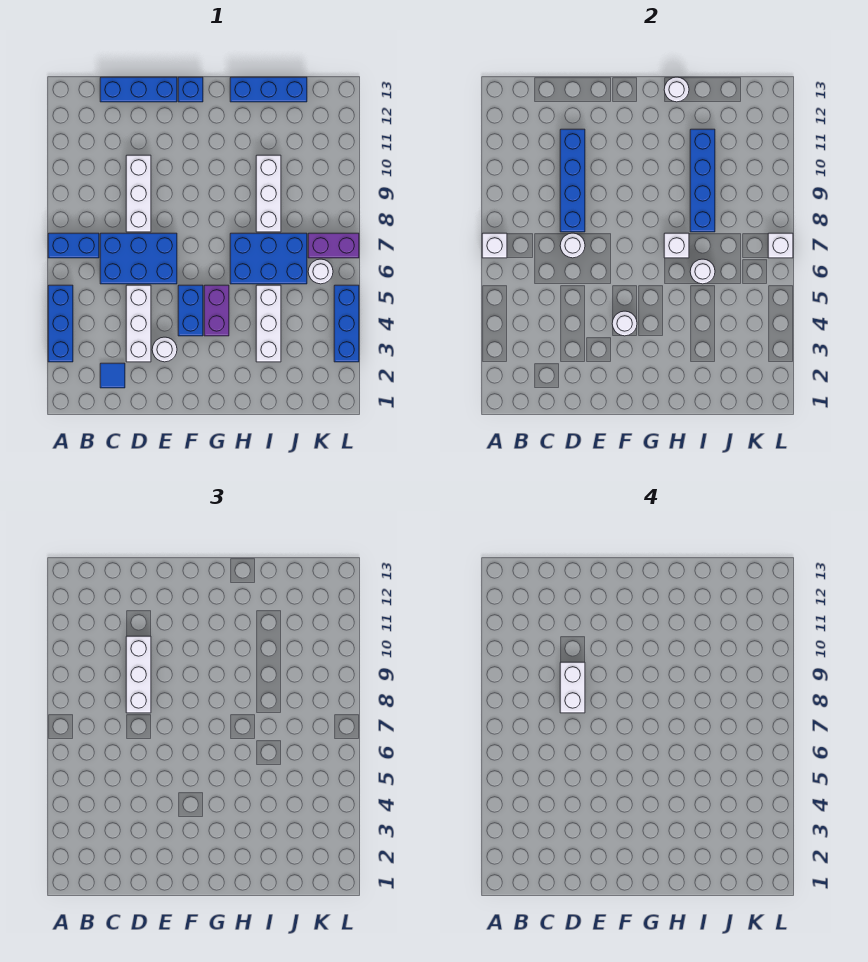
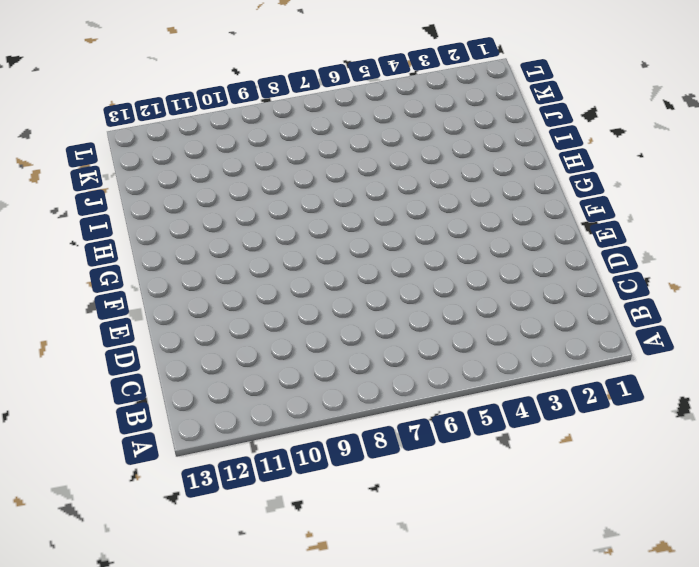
none -> blue brick A3:A5 level 1
none -> blue brick A7:B7 level 1
none -> blue tile C2 level 1

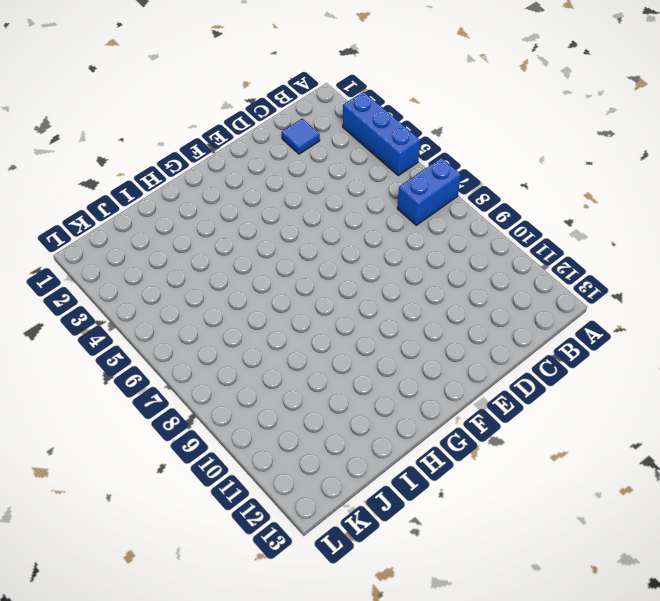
none -> blue brick C6:E7 level 1
none -> blue brick C13:E13 level 1
none -> white brick D3:D5 level 1

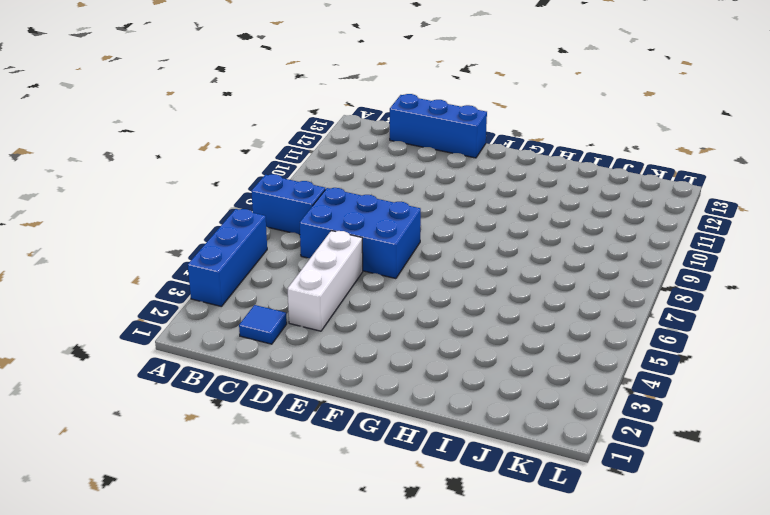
none -> white brick D8:D10 level 1
none -> white round brick E3 level 1
none -> blue brick F4:F5 level 1

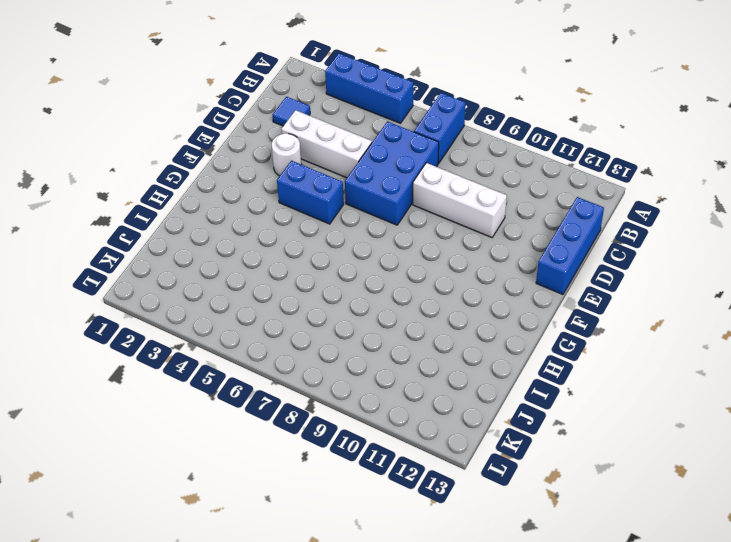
none -> blue brick F13 level 1
none -> purple brick G4:G5 level 1
none -> blue brick H6:J7 level 1

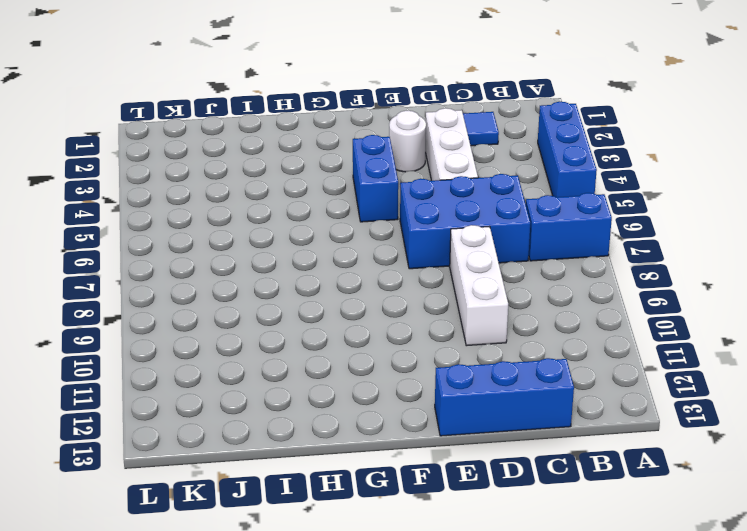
none -> blue brick F13 level 1
none -> purple brick G4:G5 level 1
none -> blue brick H6:J7 level 1

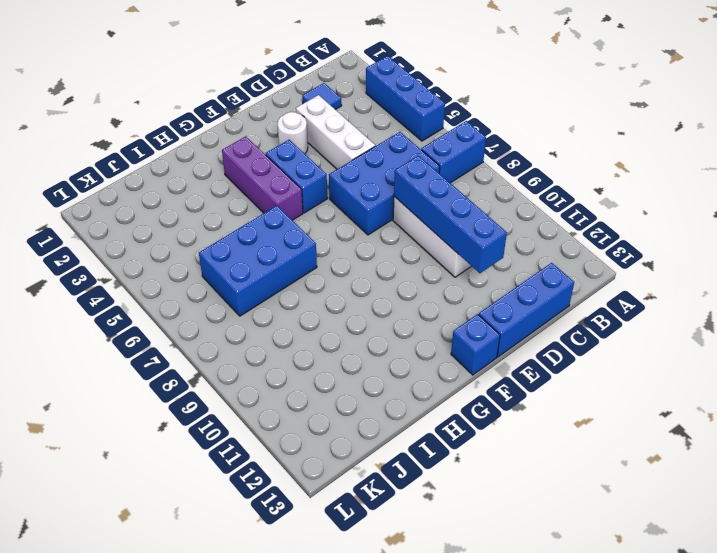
purple brick G3:G5 level 1 -> purple brick G4:G5 level 1
none -> blue brick H13:J13 level 1
none -> white brick I3:I5 level 1
none -> white brick I8:I10 level 1

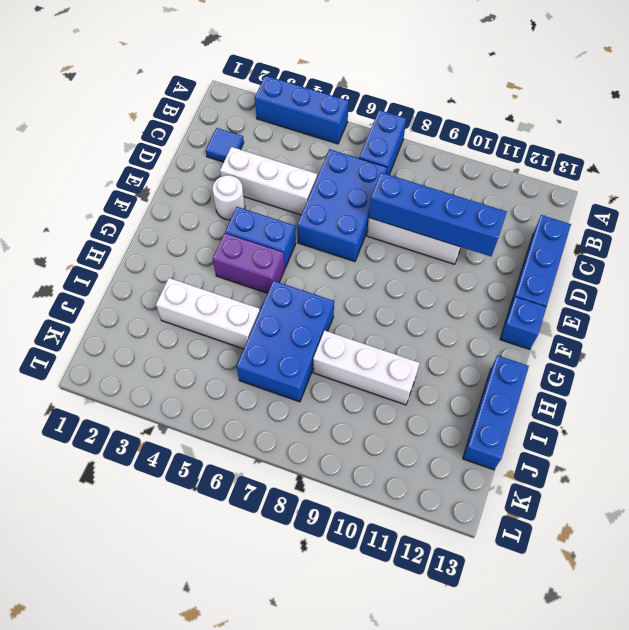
none -> white round brick K6 level 1
none -> purple brick K7:L7 level 1
none -> blue brick L3:L5 level 1

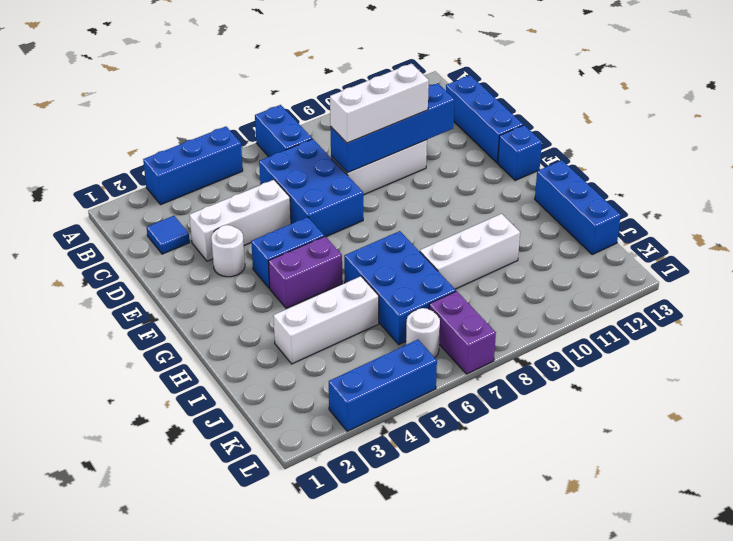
none -> white brick A7 level 2
none -> white round brick D7 level 2
none -> white round brick F4 level 2

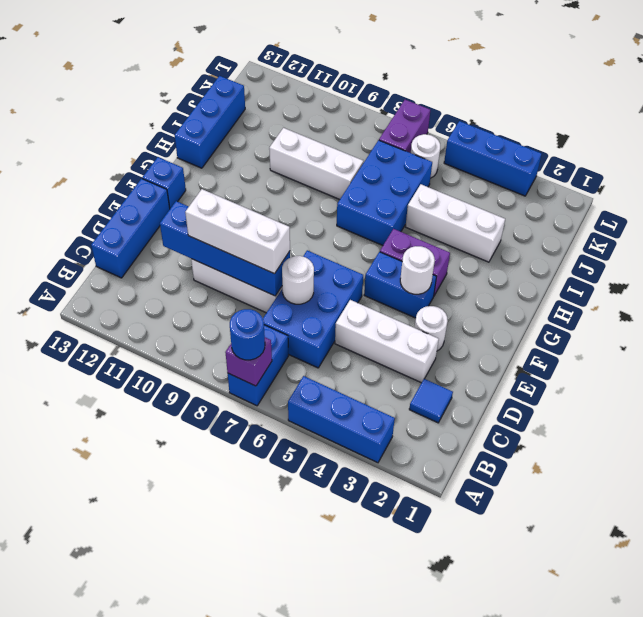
purple brick A7 level 2 -> white brick A7 level 2
blue round brick A7 level 3 -> none
none -> white brick H7 level 2
none -> white round brick H13 level 2
none -> white round brick I6 level 2

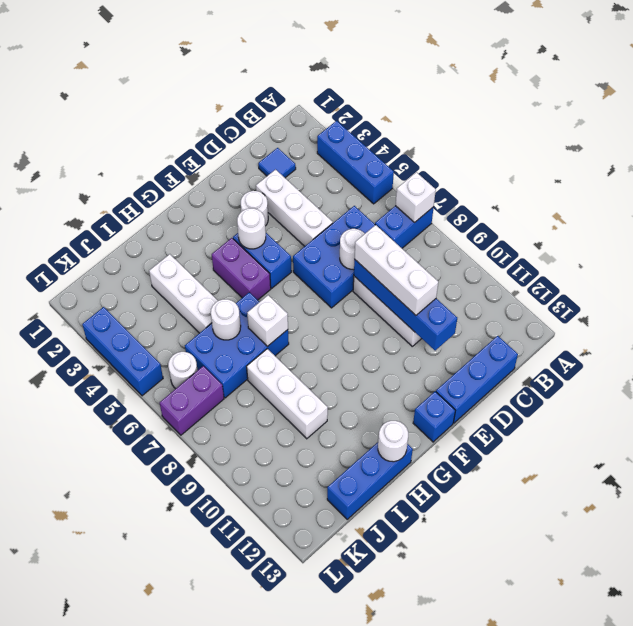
none -> blue brick I8:I11 level 2
none -> white brick L7 level 2
none -> white brick D8:D9 level 4

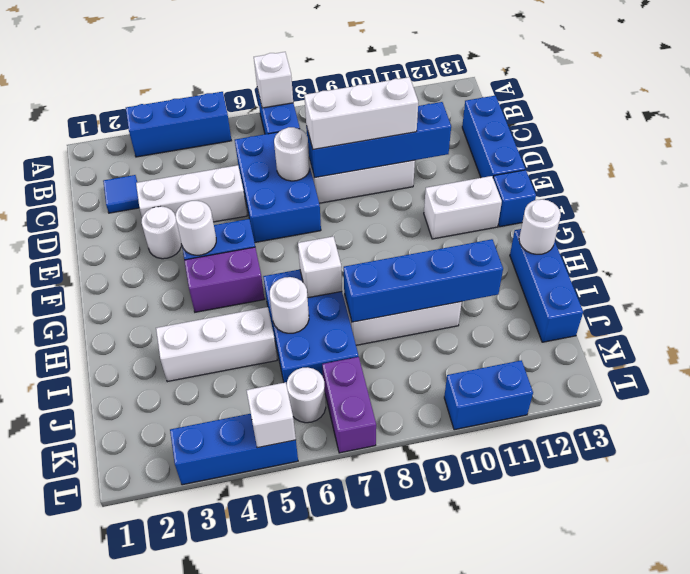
white brick F11:F12 level 1 -> white brick D8:D9 level 4
white brick L5 level 2 -> white brick L7 level 2
blue brick L10:L11 level 1 -> none

